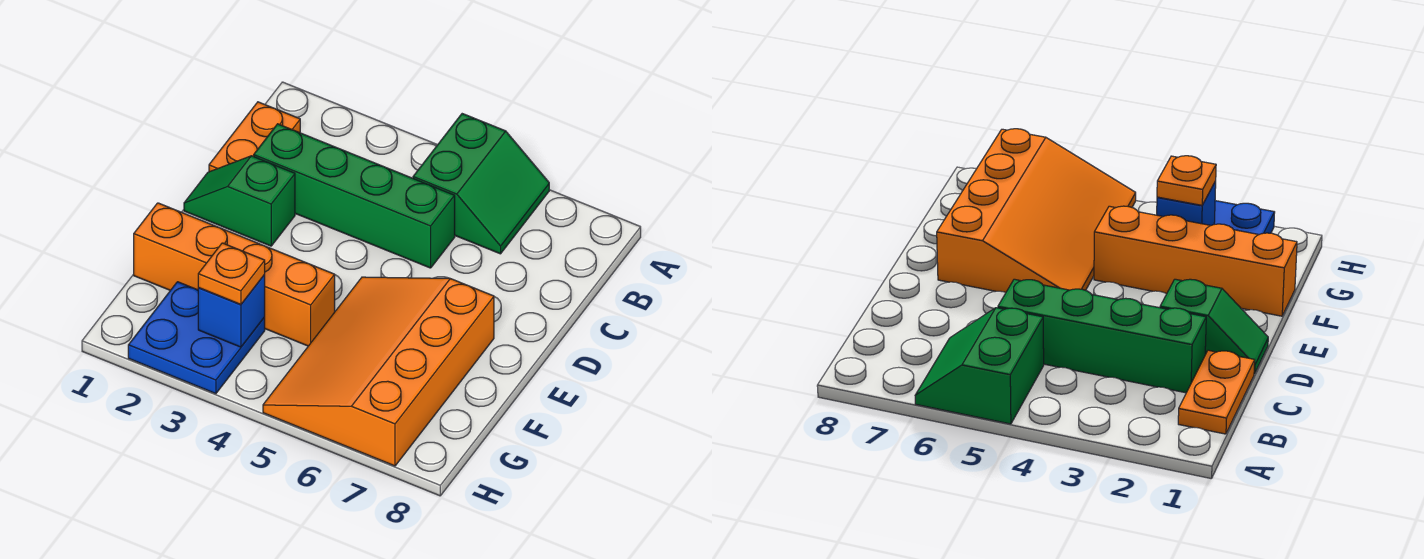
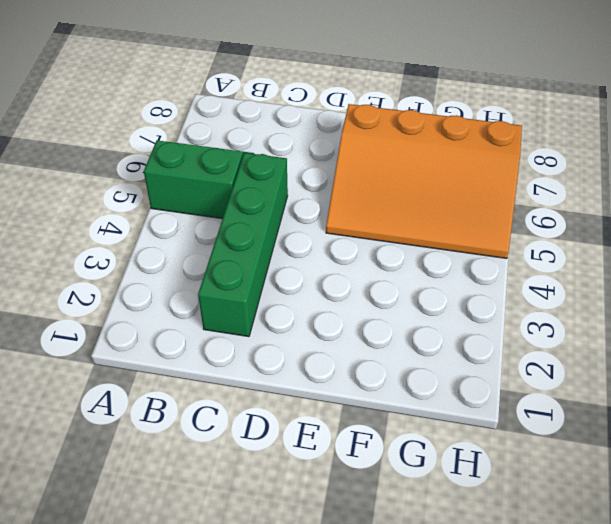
none -> orange plate B1:C1 level 1
none -> green slope D1:D2 level 1 top 2

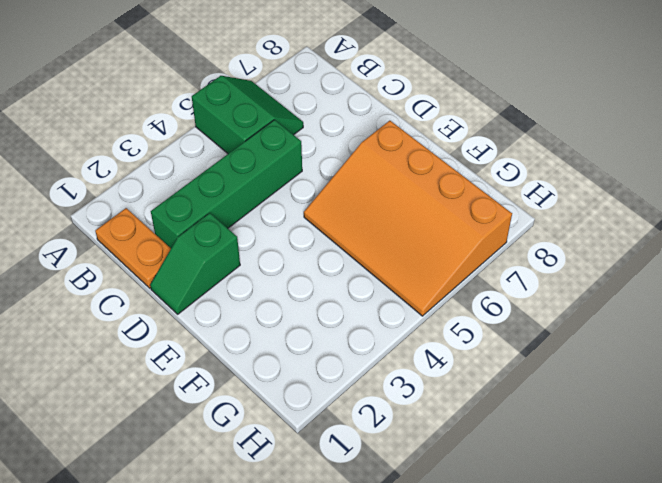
none -> orange brick F1:F4 level 1
none -> blue plate G2:H3 level 1

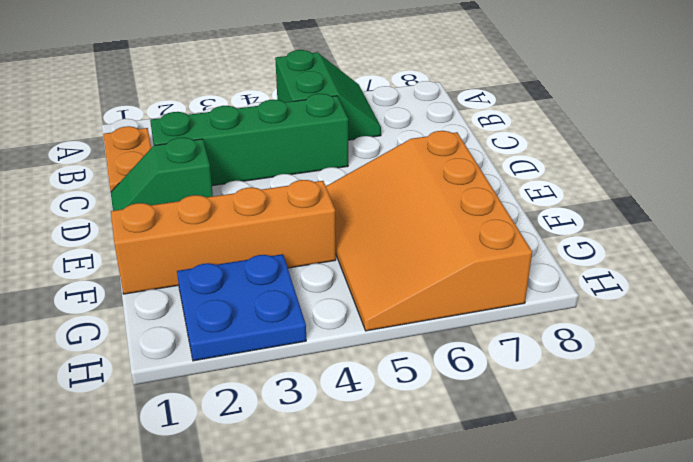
none -> blue brick G3 level 2
none -> orange plate G3 level 3

